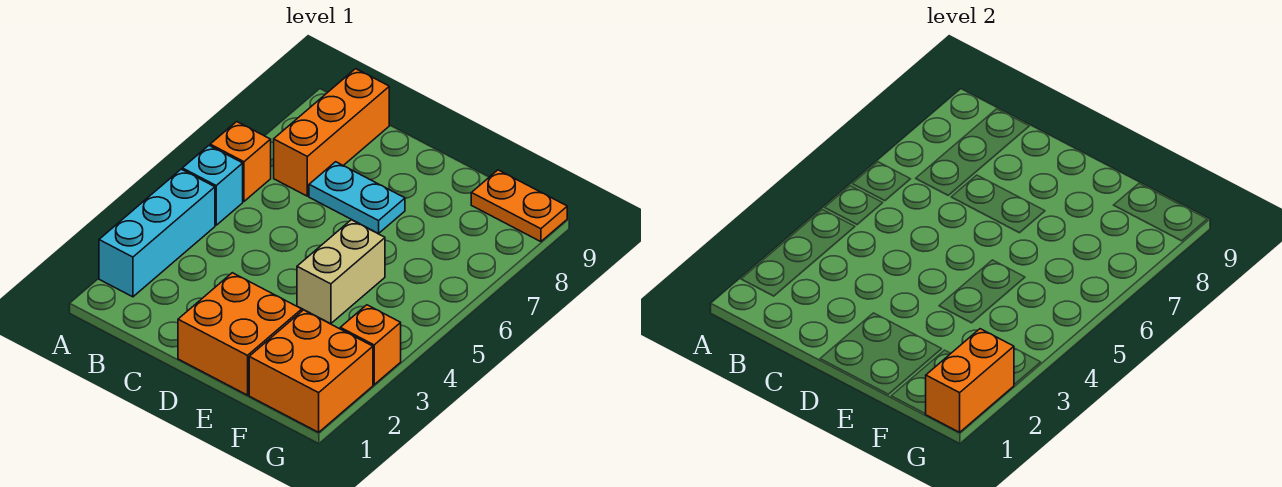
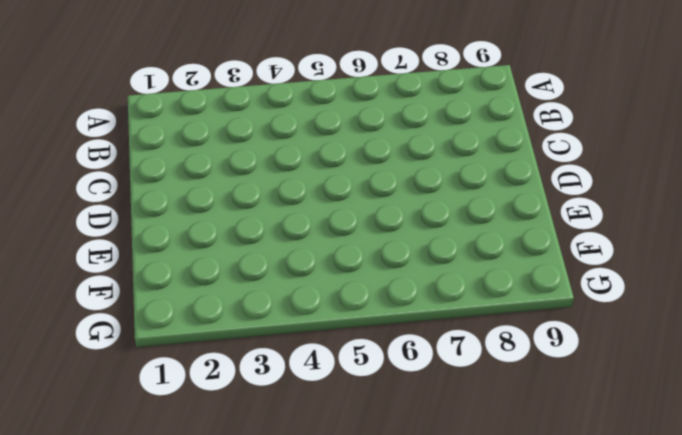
none -> cyan brick A2:A4 level 1
none -> cyan brick A5 level 1

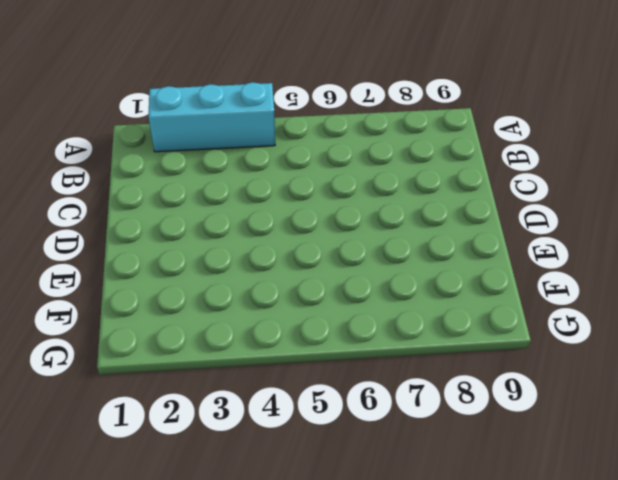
none -> cyan brick A5 level 1
none -> orange brick A6 level 1

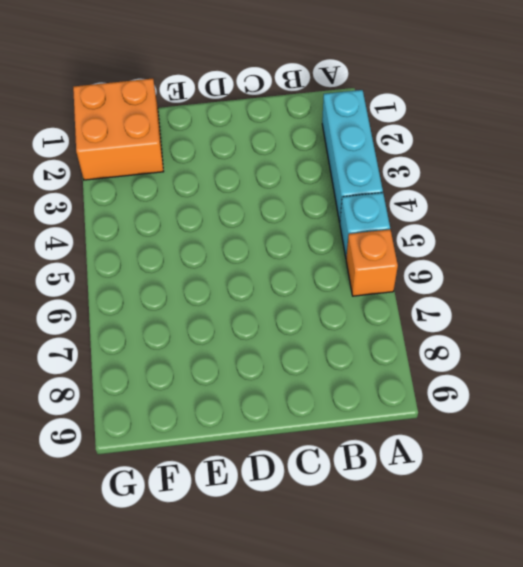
none -> orange brick B7:B9 level 1
none -> cyan plate C7:D7 level 1

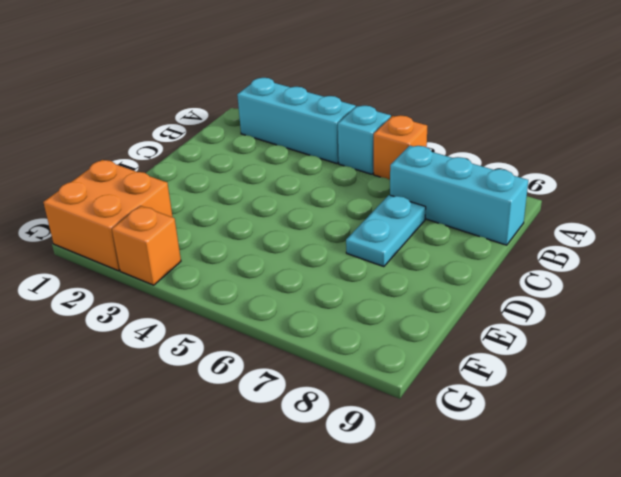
cyan brick B7:B9 level 1 -> orange brick B7:B9 level 1
none -> orange brick D1:E2 level 1
none -> tan brick E4:E5 level 1

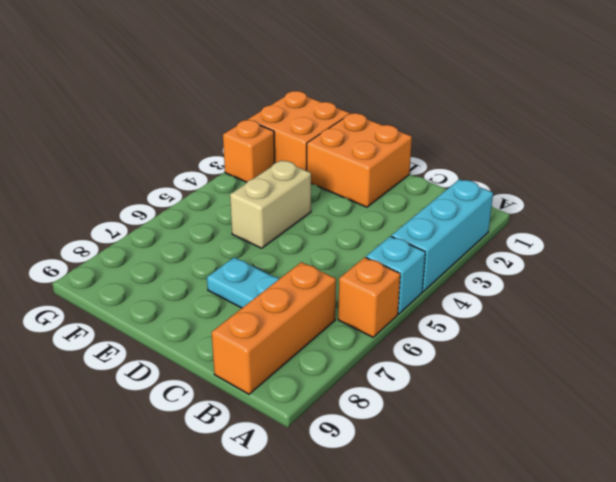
none -> orange plate F9:G9 level 1
none -> orange brick G1:G2 level 2

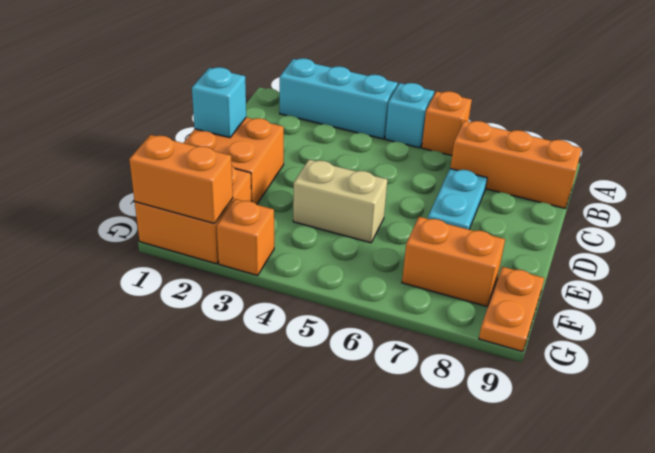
cyan brick D1 level 2 -> none
orange brick F7:F8 level 1 -> none

